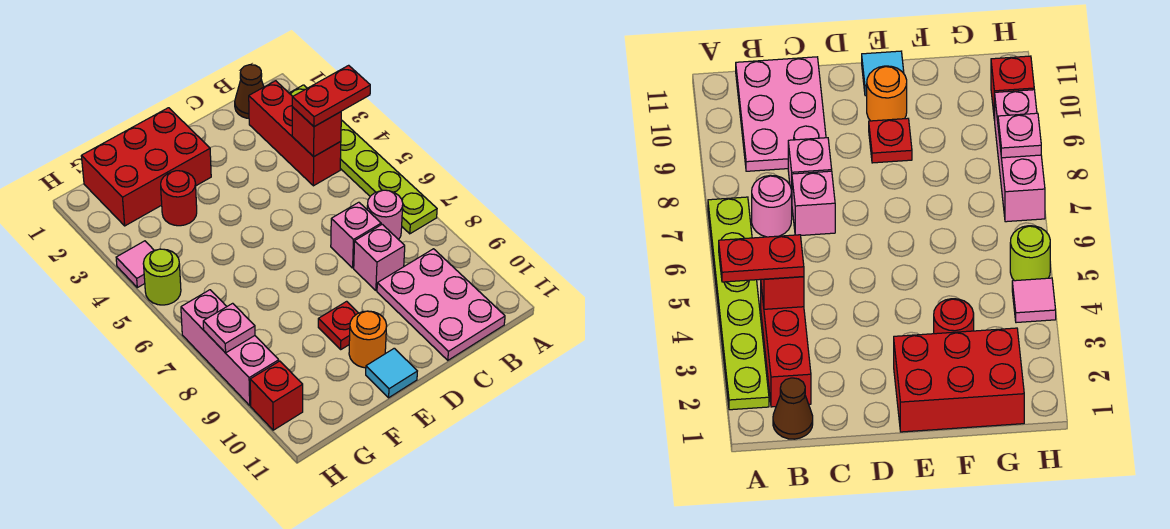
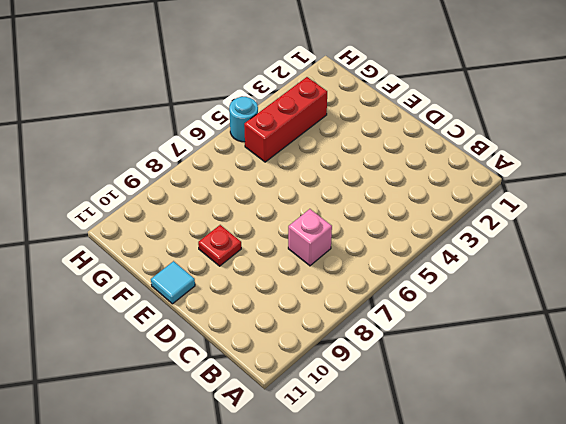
red brick G3:G5 level 1 -> red brick B2:B4 level 1
cyan round brick H5 level 1 -> lime round brick H5 level 1
none -> lime plate A2:A7 level 1
none -> brown cone B1 level 1
none -> pink round brick B7 level 1

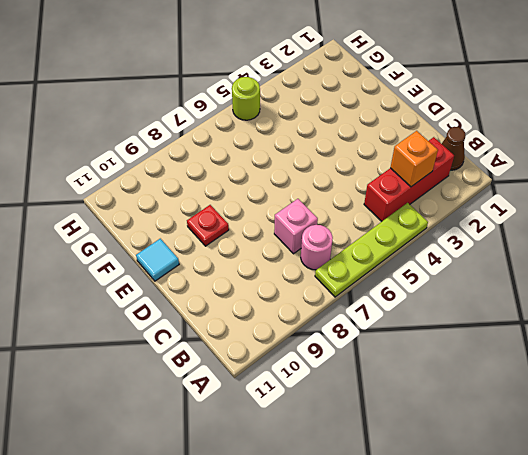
lime plate A4:A7 level 1 -> lime plate A2:A7 level 1
orange brick B3 level 2 -> none
none -> pink plate B9:C11 level 1
none -> pink brick C8 level 1
none -> red brick E1:G2 level 1

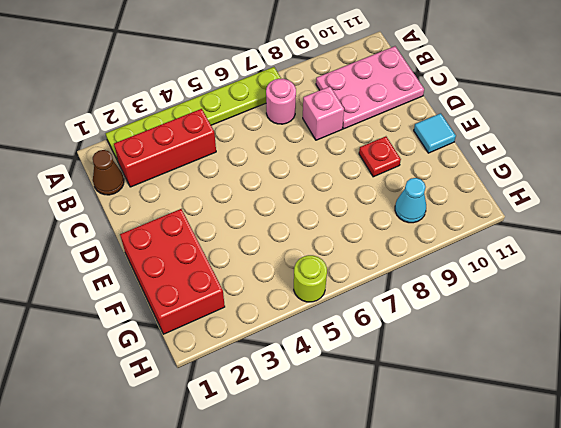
cyan cone G9 level 1 -> none
none -> pink brick C7 level 1
none -> orange round brick E10 level 1
none -> red round brick F3 level 1

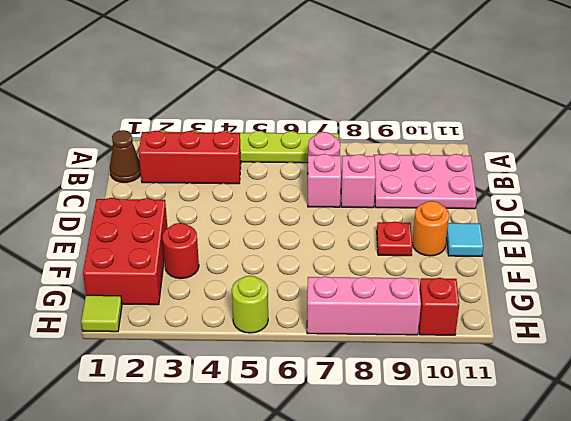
lime tile H1 level 1 -> none
none -> pink tile H4 level 1
none -> red brick B4 level 2
none -> pink plate H8 level 2

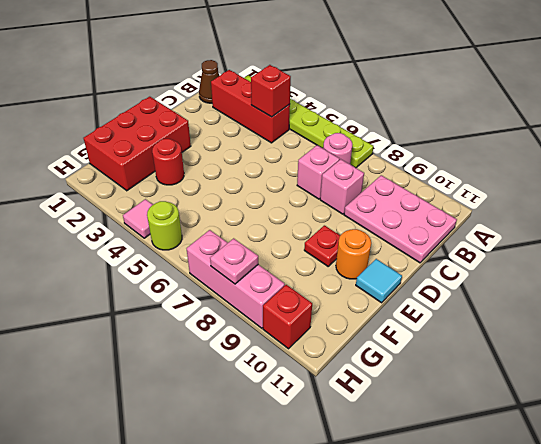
none -> red plate A4:B4 level 3

